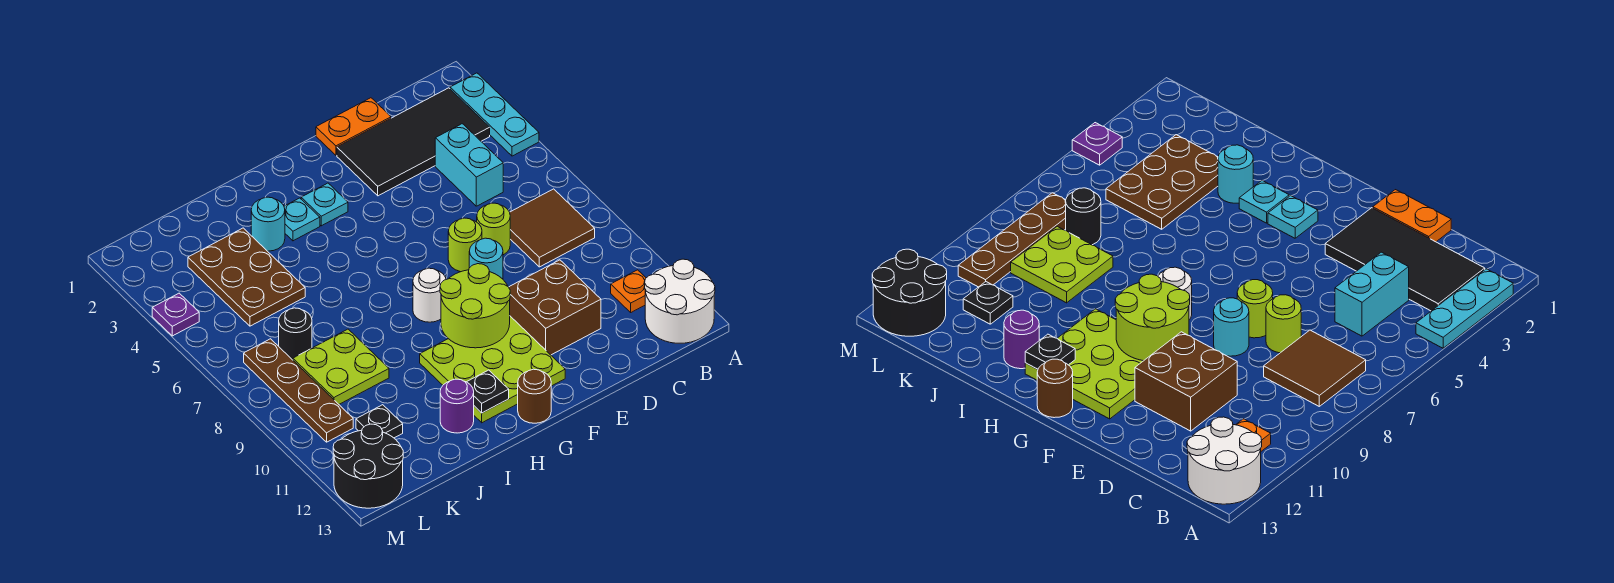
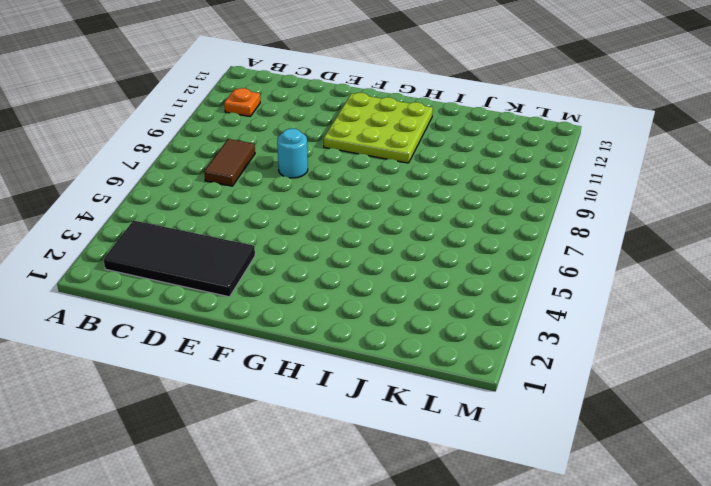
brown tile C7:C8 level 1 -> brown tile B7:C8 level 1
none -> cyan plate A2:A4 level 1
none -> white round brick A12:B13 level 1
none -> cyan brick C4:C5 level 1

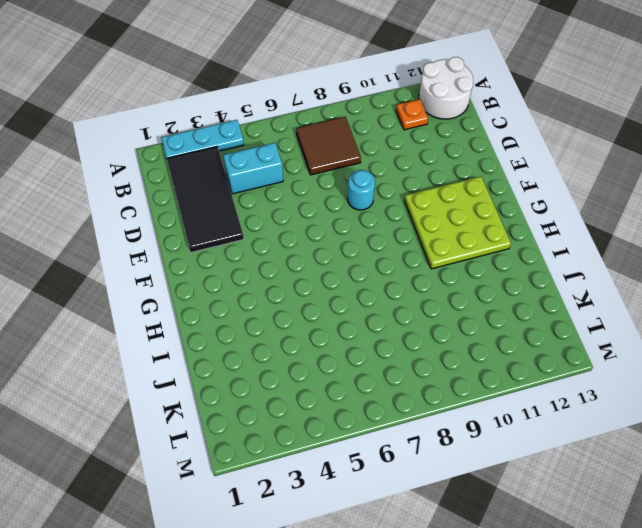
none -> orange plate D1:E1 level 1
none -> lime round brick D7 level 1
none -> brown brick D10:E11 level 1

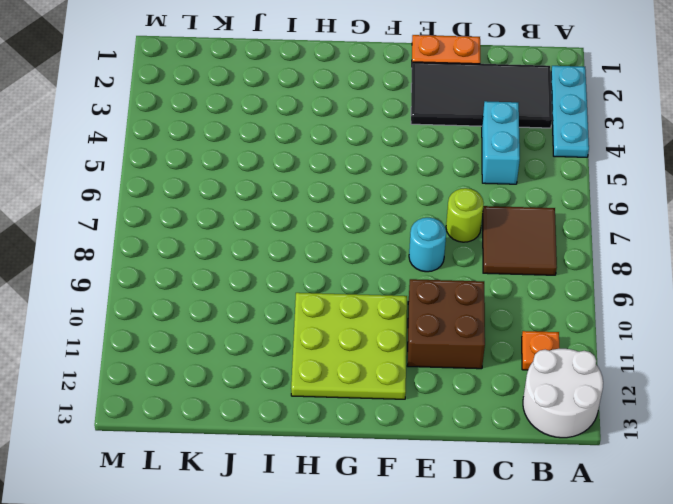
none -> lime round brick E7 level 1
none -> cyan plate G3 level 1
none -> white round brick G8 level 1

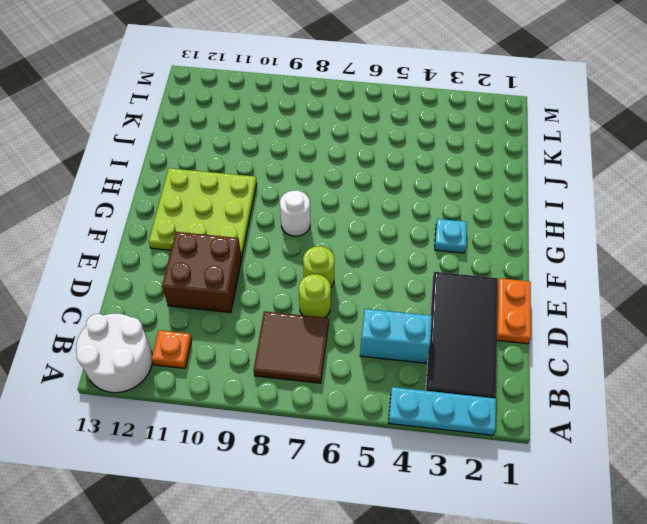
none -> cyan round brick E8 level 1
none -> brown round brick G13 level 1
none -> cyan plate H3 level 1

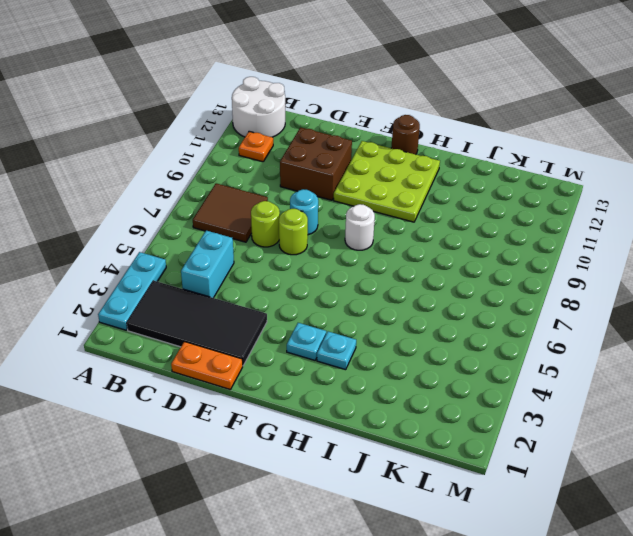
none -> cyan round brick I3 level 1
none -> purple round brick I12 level 1
none -> brown plate J3:K5 level 1

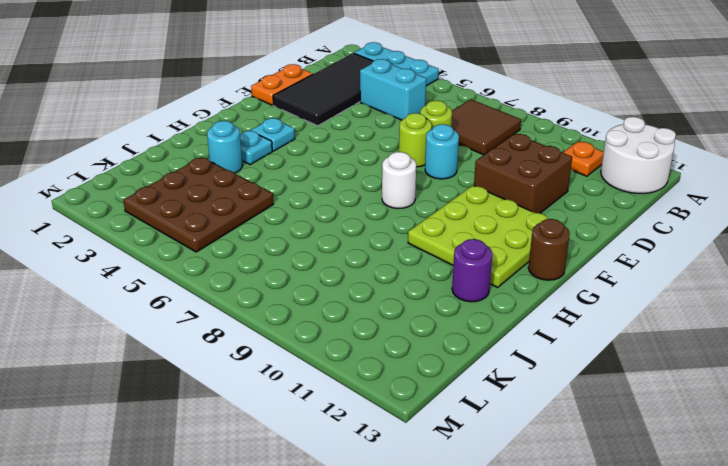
brown plate J3:L5 level 1 -> brown plate J3:K5 level 1
none -> lime plate J8:K9 level 1
none -> black round brick K7 level 1
none -> black plate K11 level 1

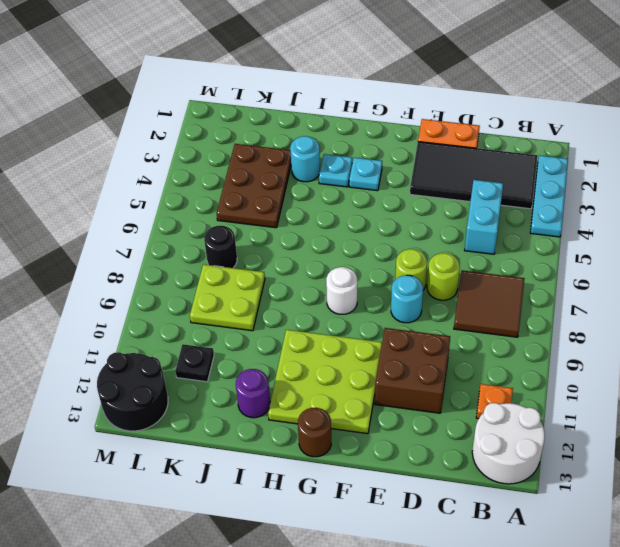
none -> brown plate L7:L10 level 1
none -> purple plate M4 level 1
none -> lime round brick F9:G10 level 2

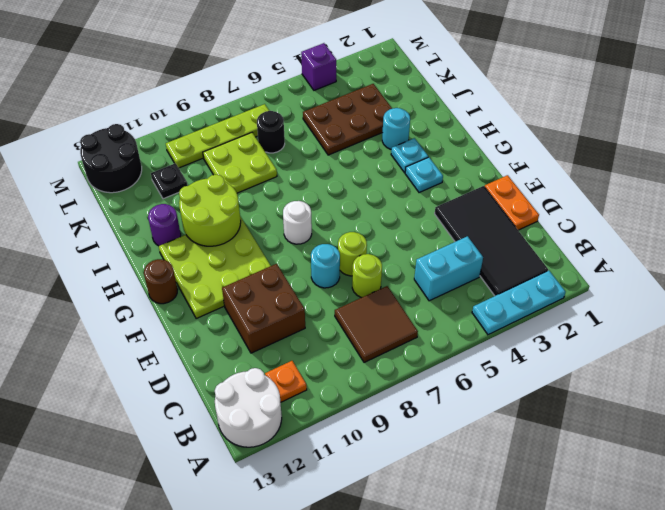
lime round brick H10:I11 level 2 -> lime round brick F9:G10 level 2
lime plate L7:L10 level 1 -> brown plate L7:L10 level 1
purple brick M4 level 1 -> purple plate M4 level 1
none -> black plate H12 level 2

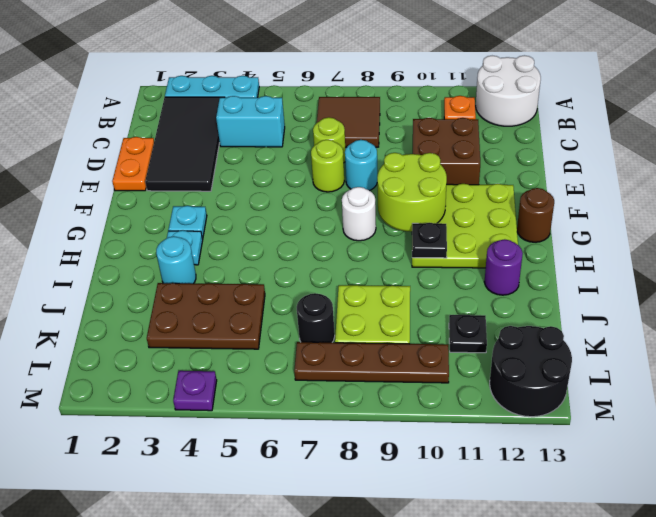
black plate H10 level 2 -> black plate H12 level 2

